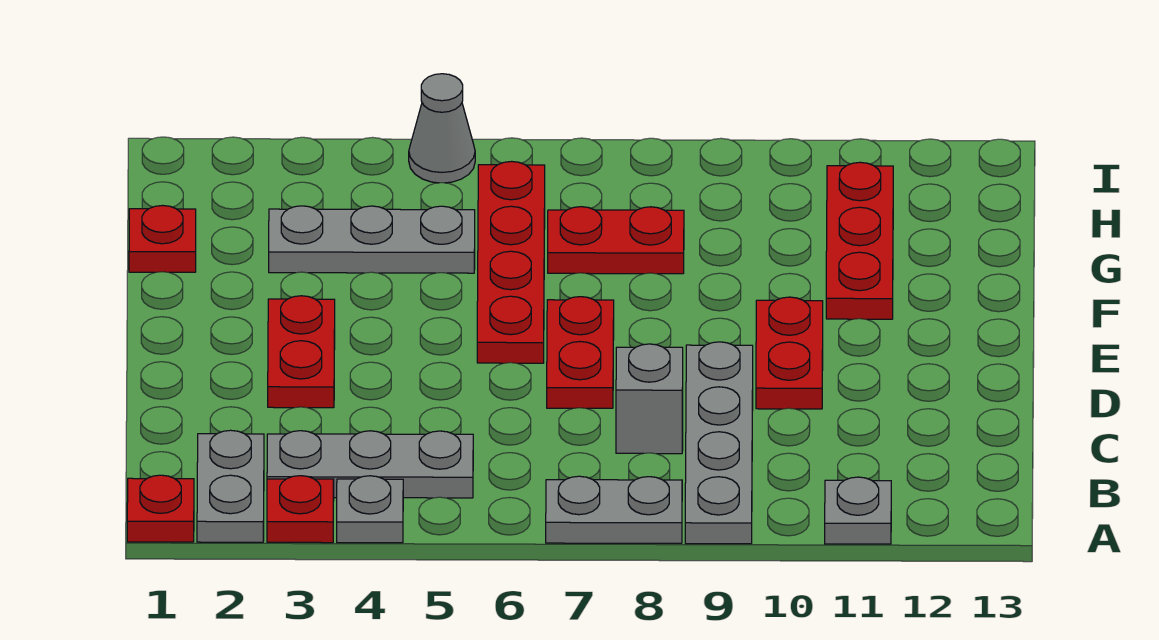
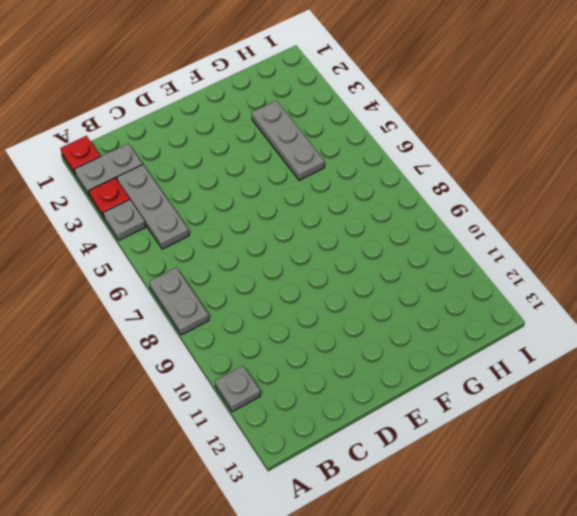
none -> grey plate A9:D9 level 1
none -> grey brick C8 level 1
none -> red plate D3:E3 level 1

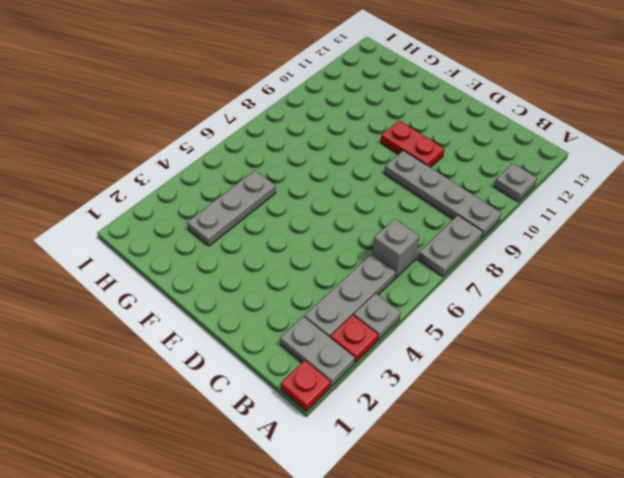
grey brick B6 level 1 -> grey brick C8 level 1
none -> red plate D3:E3 level 1
none -> red plate D7:E7 level 1
none -> red plate E6:H6 level 1

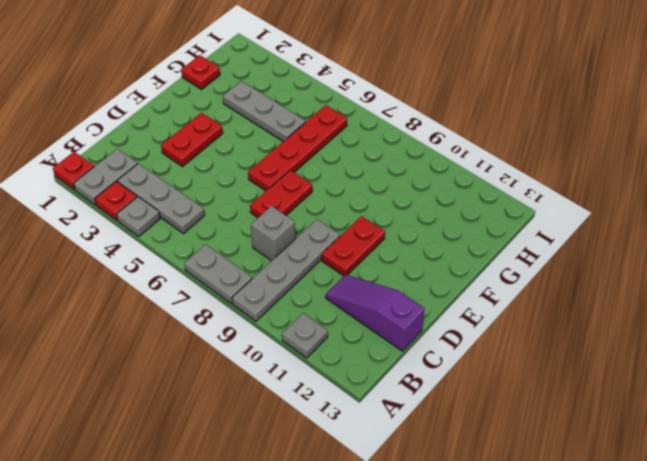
purple slope C11:C13 level 1 top 13 -> none
none -> red plate F11:H11 level 1
none -> red plate G7:G8 level 1
none -> grey cone I5 level 1

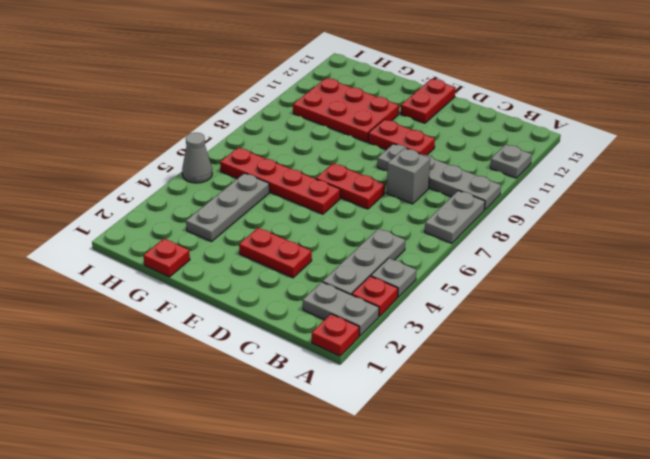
red plate E12:E13 level 1 -> red plate G7:G8 level 1
red plate F10:H11 level 1 -> red plate F11:H11 level 1

